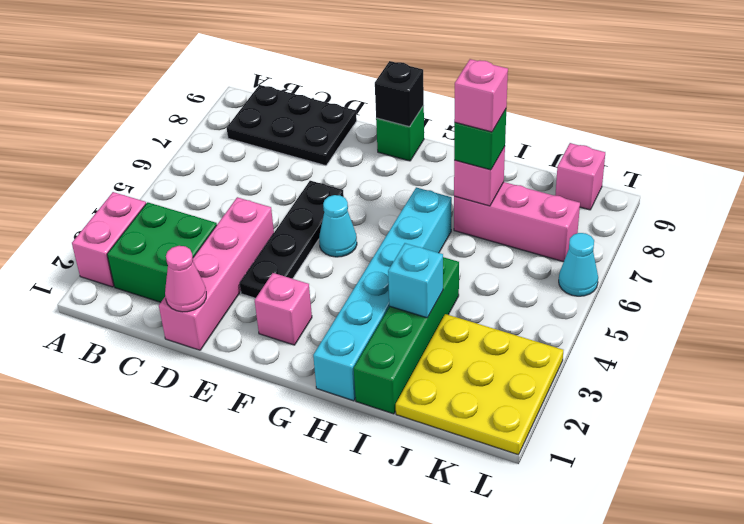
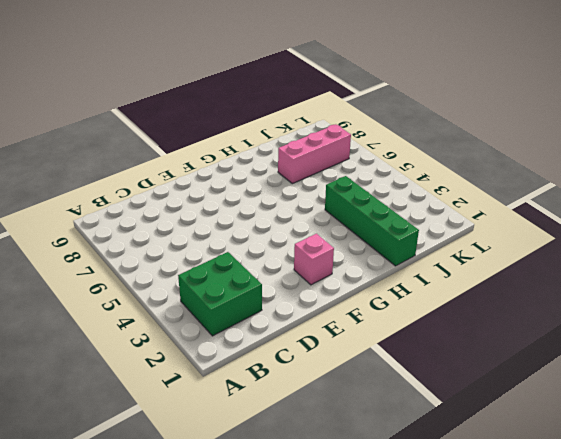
none -> pink brick A2:A3 level 1
none -> black plate B8:D9 level 1
none -> pink brick D1:D4 level 1

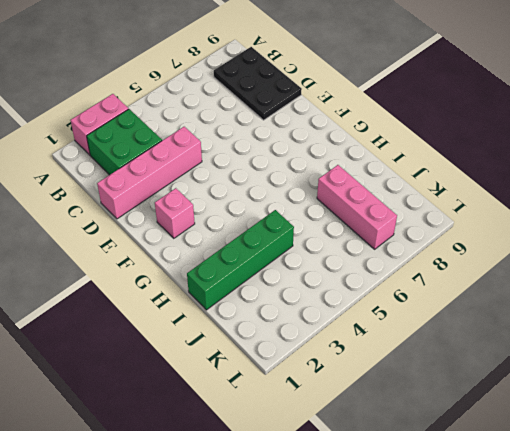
none -> black plate E3:E6 level 1
none -> cyan cone F5 level 1
none -> green brick F9 level 1

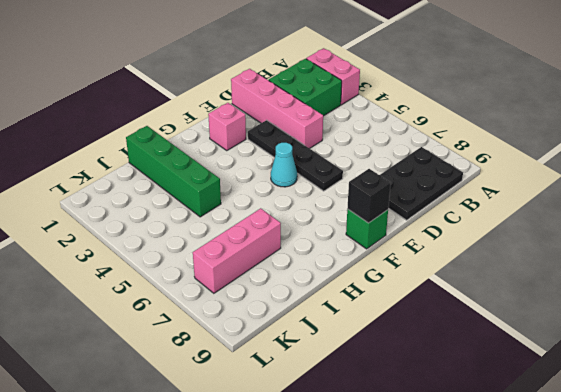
none -> cyan brick H1:H6 level 1
none -> yellow plate J1:L3 level 1
none -> pink brick K9 level 1

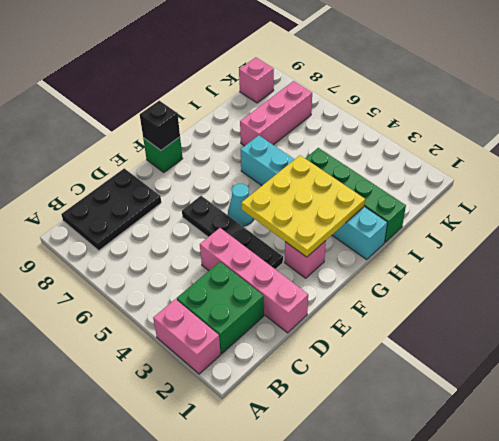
yellow plate F2:H4 level 2 -> yellow plate J1:L3 level 1
none -> cyan cone L6 level 1
none -> pink cone D1 level 2
none -> cyan brick I3 level 2

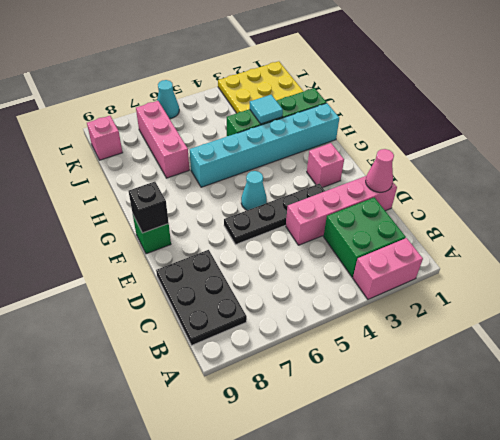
cyan tile I3 level 2 -> cyan brick I3 level 2
none -> pink brick I7 level 2
none -> green brick I7 level 3
none -> pink brick I7 level 4

